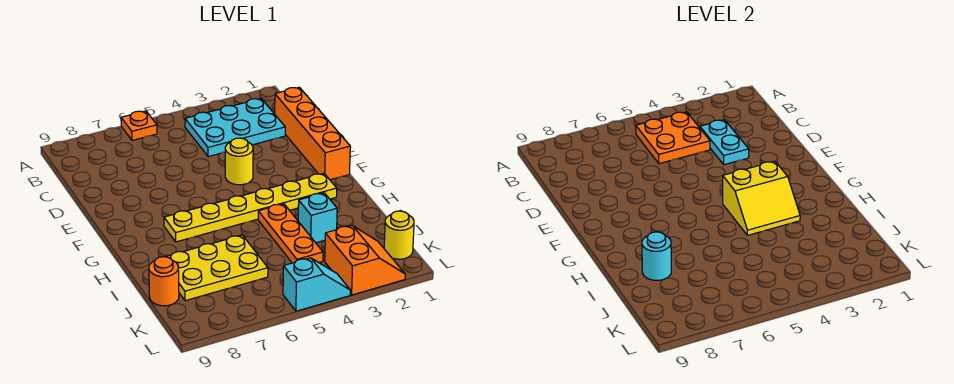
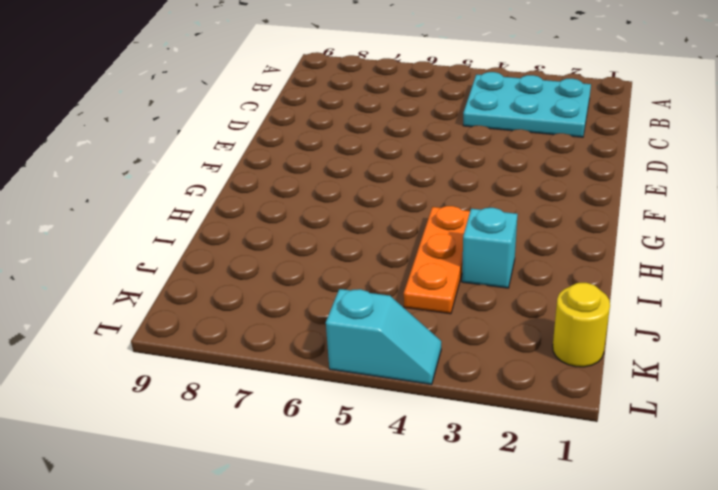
none -> orange plate A6 level 1
none -> orange brick C1:F1 level 1
none -> yellow round brick E4 level 1

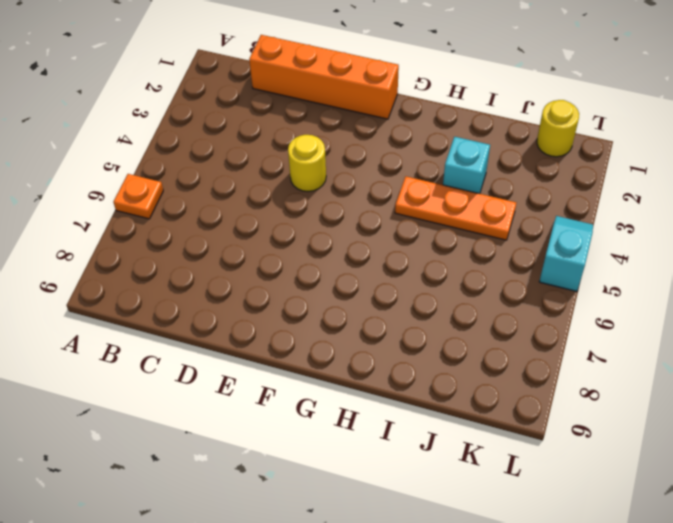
none -> cyan plate B2:C4 level 1
none -> yellow plate G2:G7 level 1
none -> yellow plate I6:J8 level 1

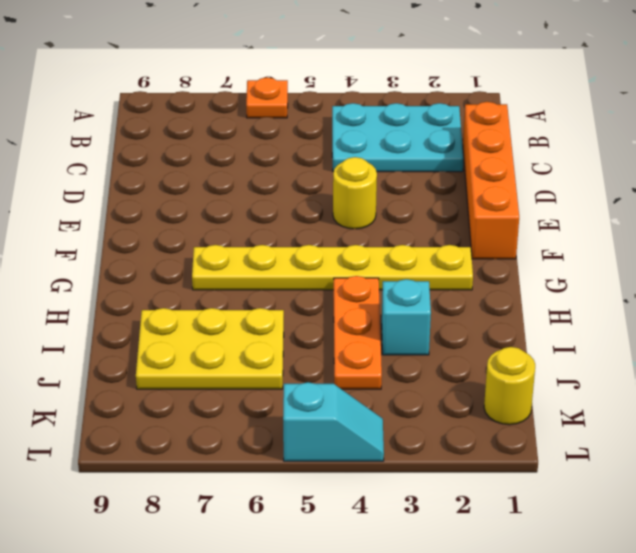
none -> orange round brick J9 level 1
none -> orange slope K2:L3 level 1 top 3
none -> orange plate B4:C5 level 2

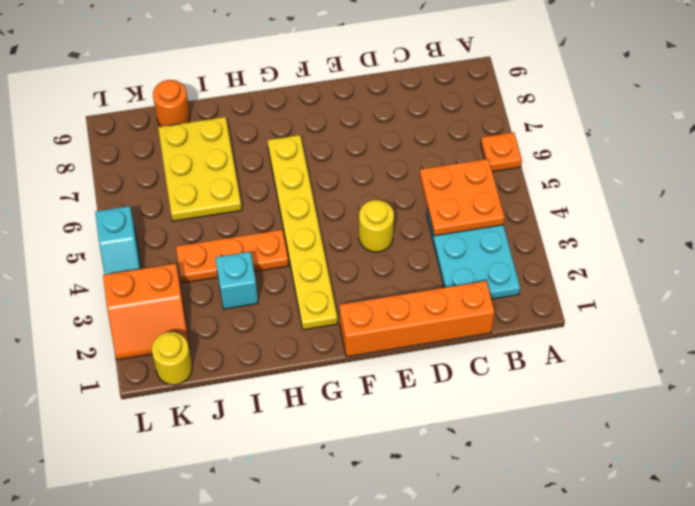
none -> cyan plate C3:D3 level 2
none -> yellow slope G3:H4 level 2 top G
none -> cyan round brick I8 level 2

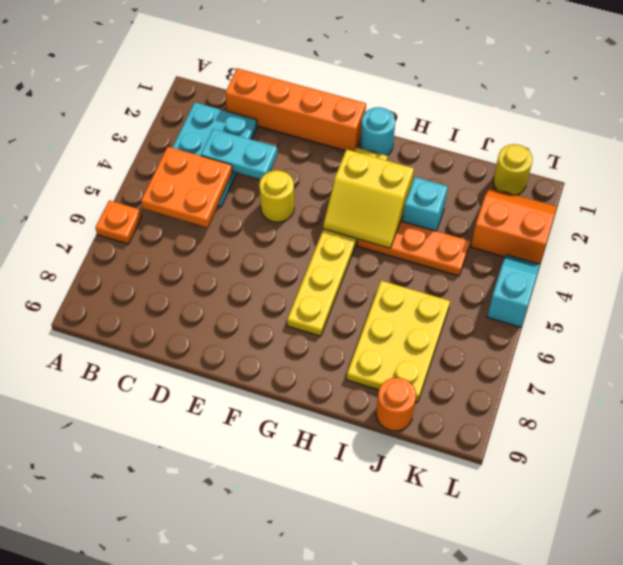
cyan round brick G1 level 1 -> cyan round brick I8 level 2
yellow slope G3:H4 level 2 top 3 -> yellow slope G3:H4 level 2 top G

